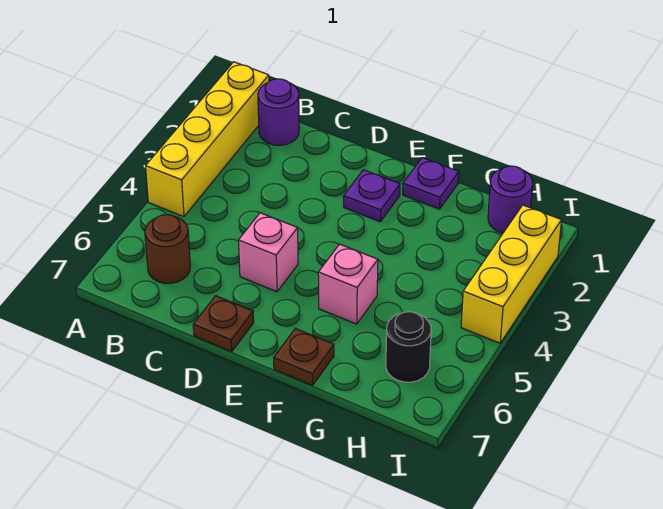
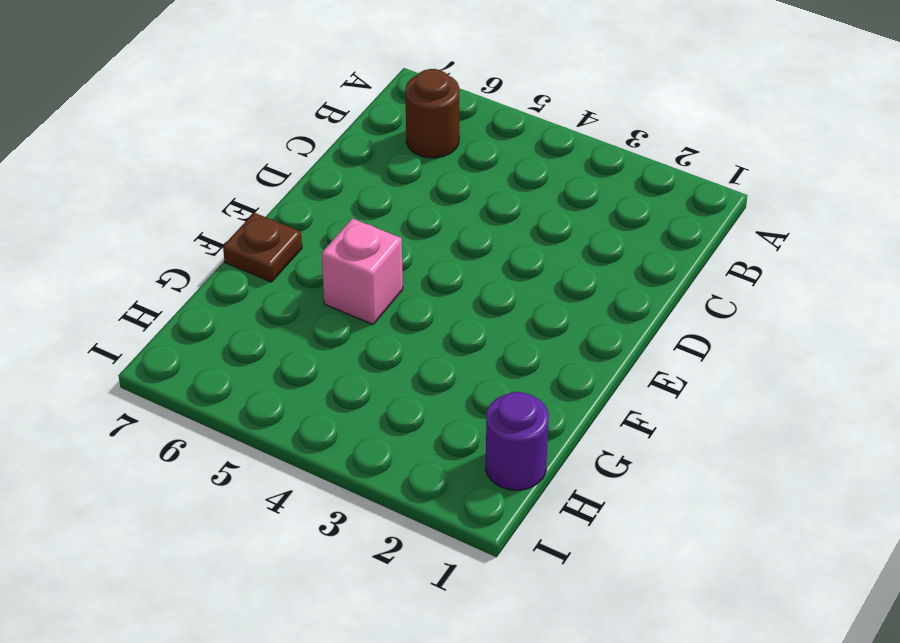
none -> yellow brick A1:A4 level 1
none -> purple round brick B1 level 1
none -> pink brick D5 level 1

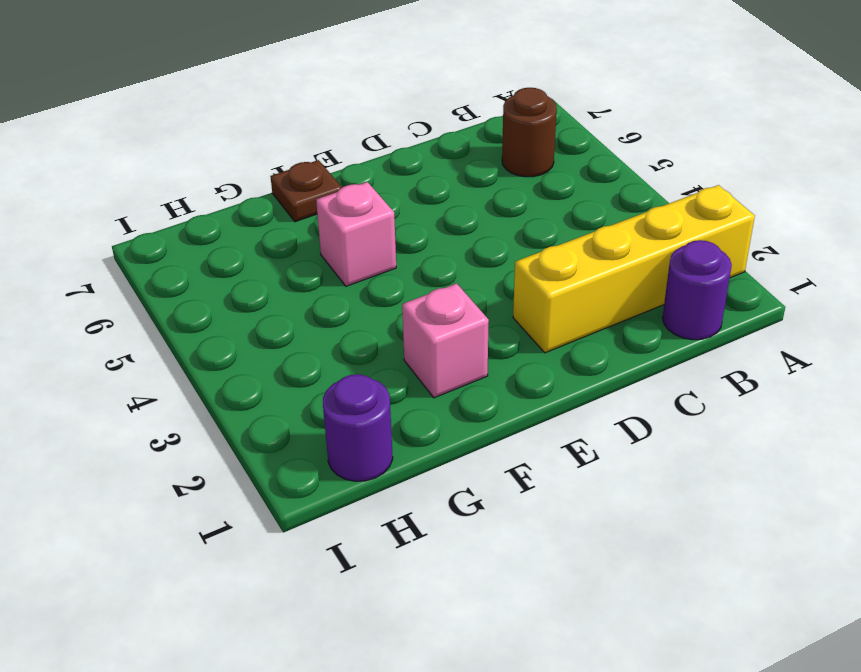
yellow brick A2:D2 level 1 -> yellow brick A1:A4 level 1
pink brick F2 level 1 -> pink brick D5 level 1
none -> brown plate D7 level 1
none -> purple plate E2 level 1
none -> purple plate F1 level 1

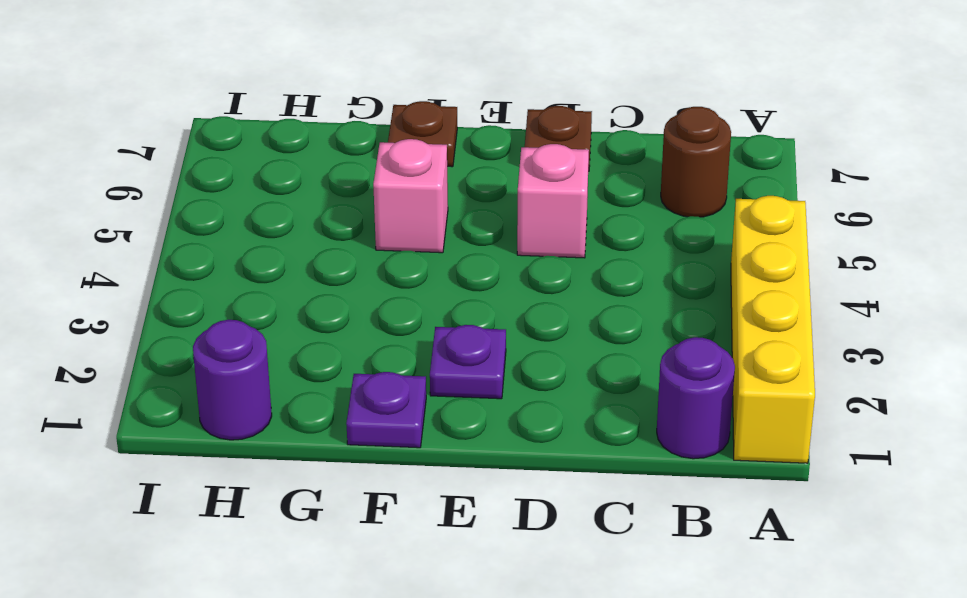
none -> black round brick H6 level 1
none -> yellow brick I2:I4 level 1

